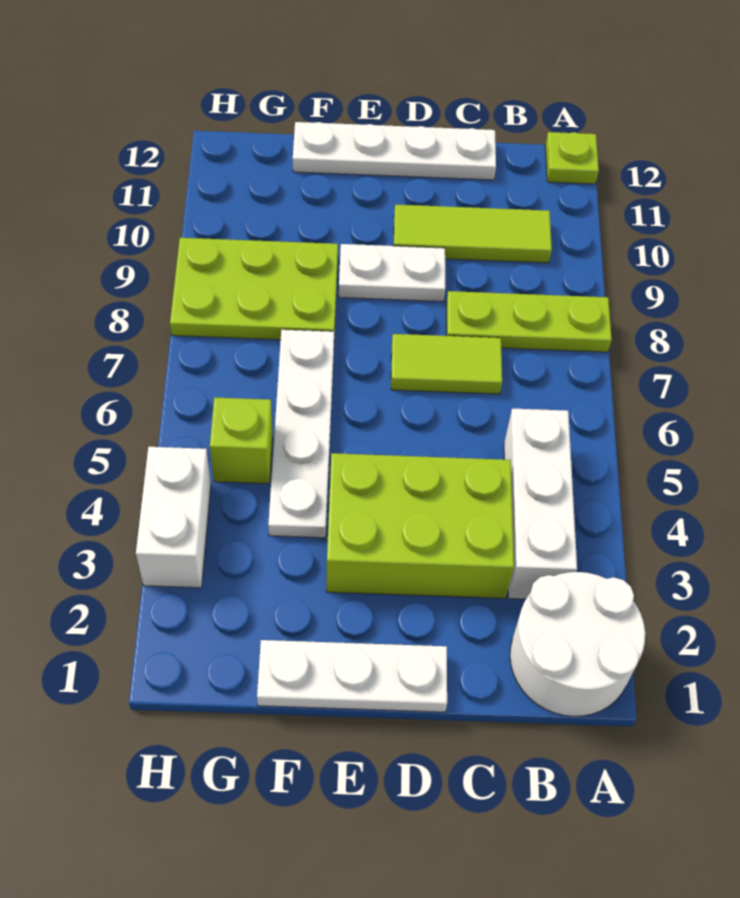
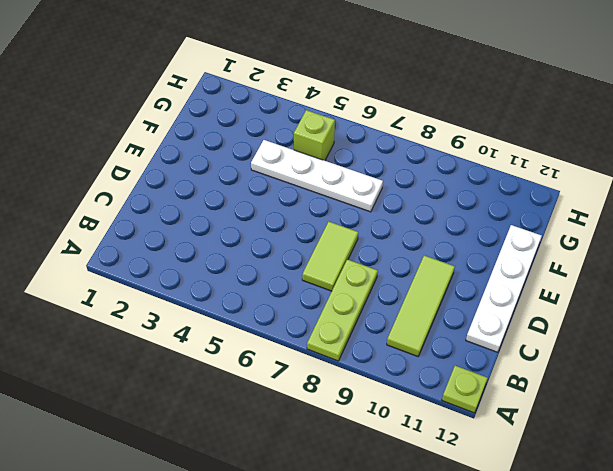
none -> white round brick A1:B2 level 1
none -> white brick B3:B5 level 1
none -> lime brick C3:E4 level 1

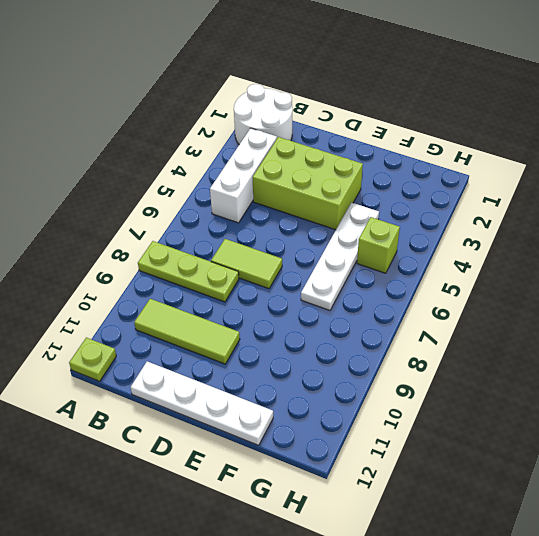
none -> white plate D1:F1 level 1
none -> white plate D9:E9 level 1
none -> lime plate F8:H9 level 1

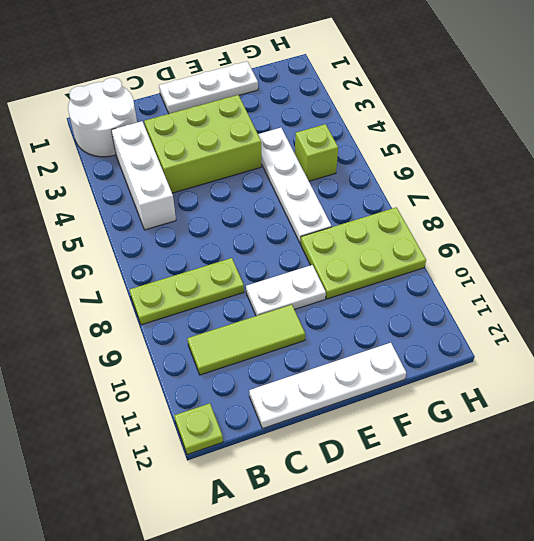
none -> lime tile C7:D7 level 1
none -> white brick H3:H4 level 1

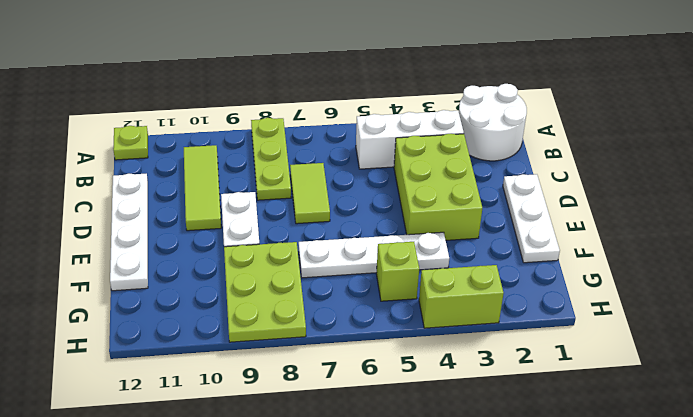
lime brick H3:H4 level 1 -> white brick H3:H4 level 1

